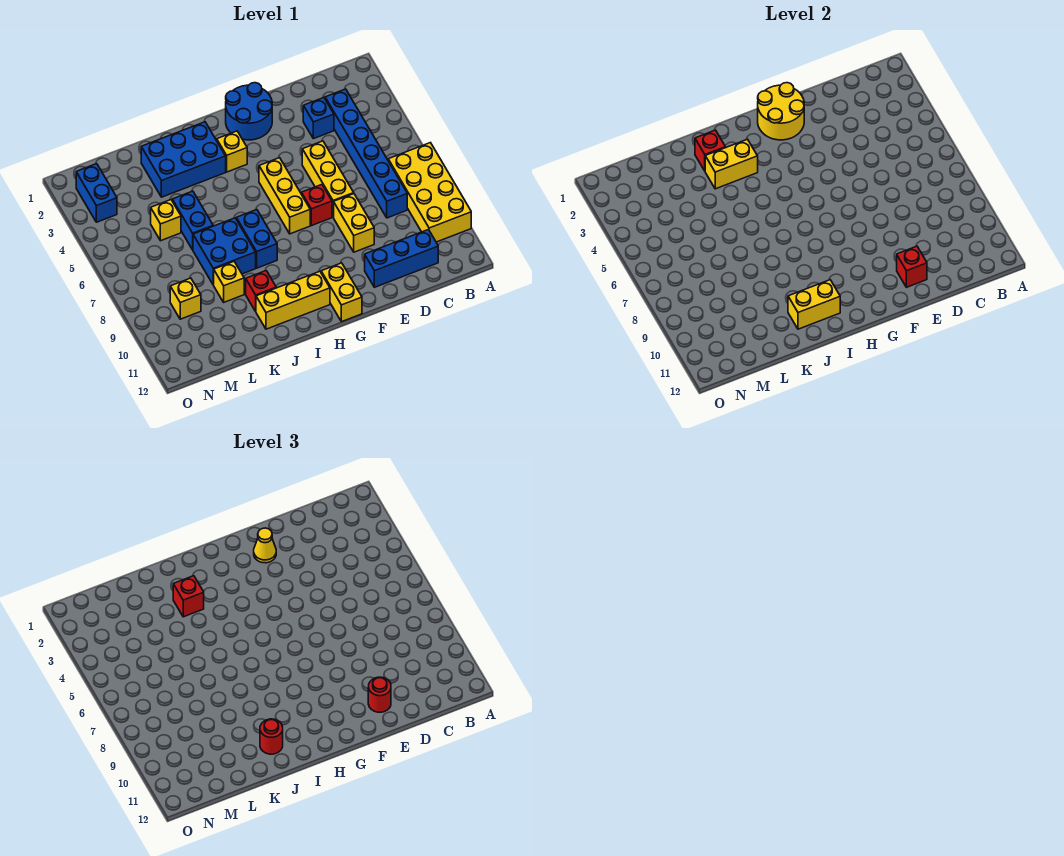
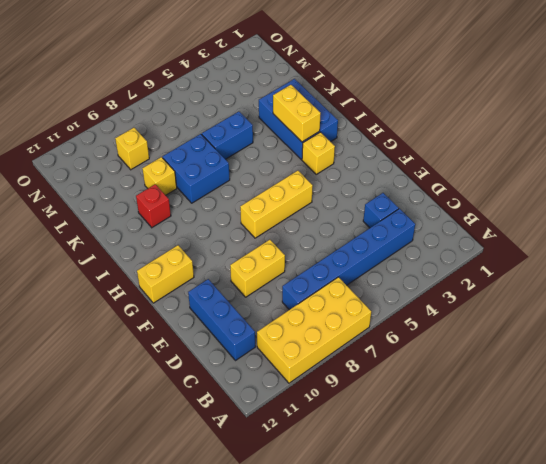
none -> yellow brick E5:E7 level 1
none -> blue round brick F1:G2 level 1
none -> red brick F7 level 1
none -> yellow brick H11:J11 level 1

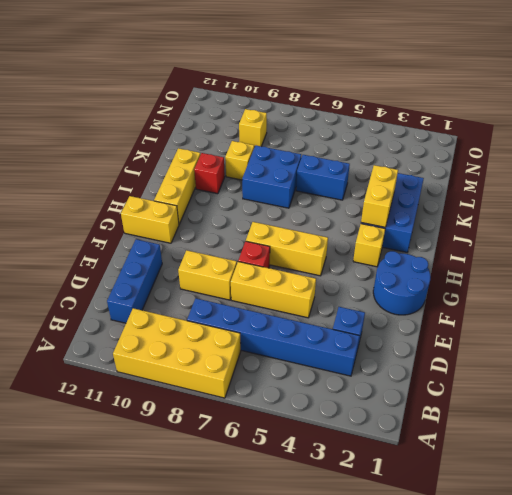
none -> blue brick I7:I8 level 1
none -> yellow brick L5 level 1
none -> blue brick N2:N3 level 1
none -> red brick E11 level 2

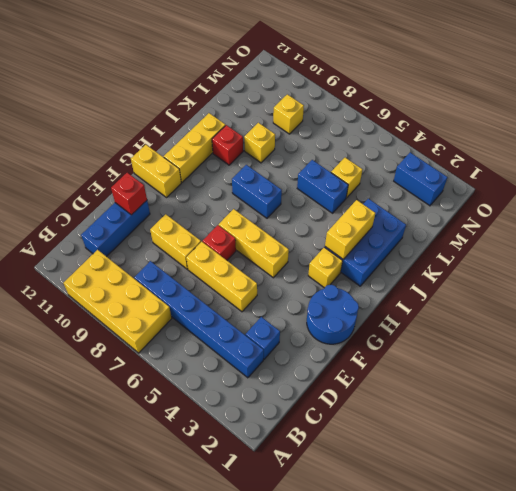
none -> blue brick J7:K8 level 1
none -> yellow round brick F1:G2 level 2
none -> yellow brick I11:J11 level 2
none -> red brick J2 level 2

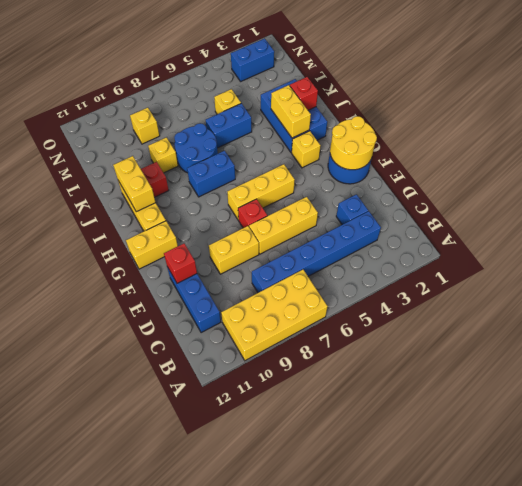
blue round brick J7:K8 level 1 -> blue brick J7:K8 level 1
none -> red round brick E11 level 3
none -> yellow cone F2 level 3
none -> red brick J3 level 3
none -> red round brick J11 level 3

